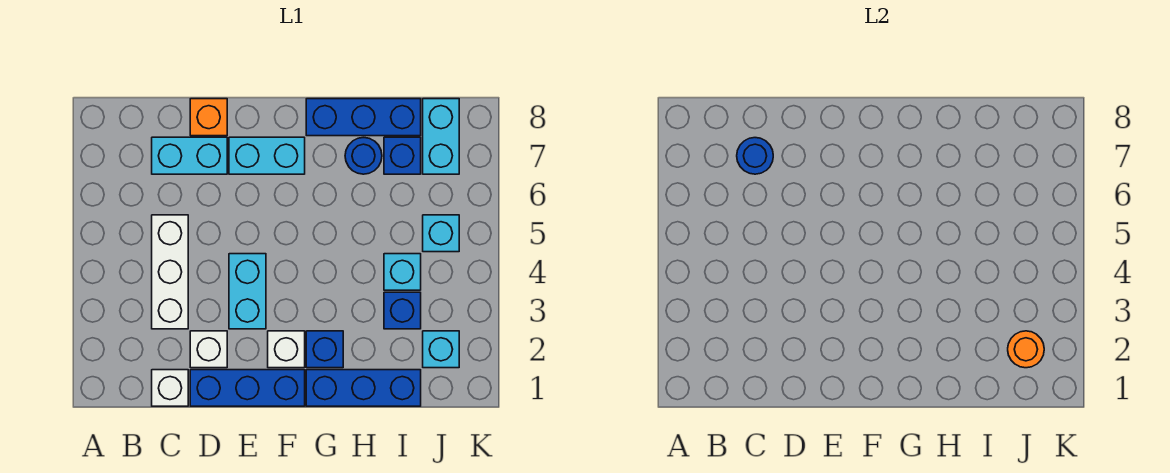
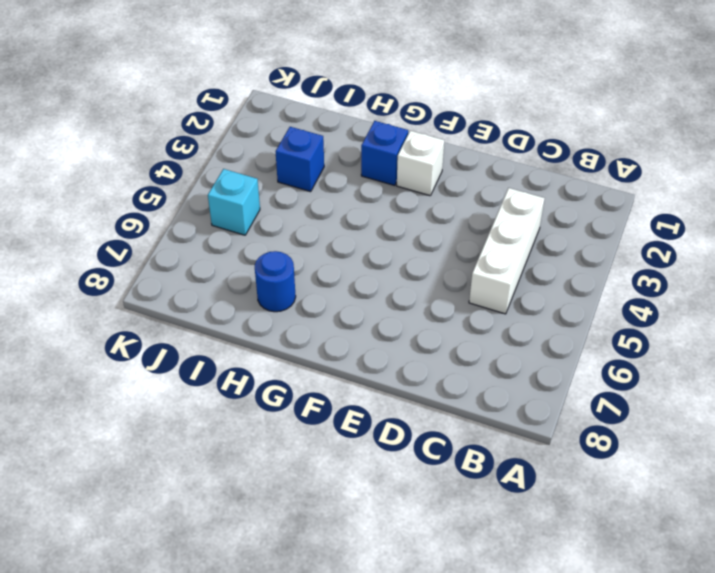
none -> white brick C1 level 1
none -> cyan brick C7:D7 level 1
none -> blue brick D1:F1 level 1

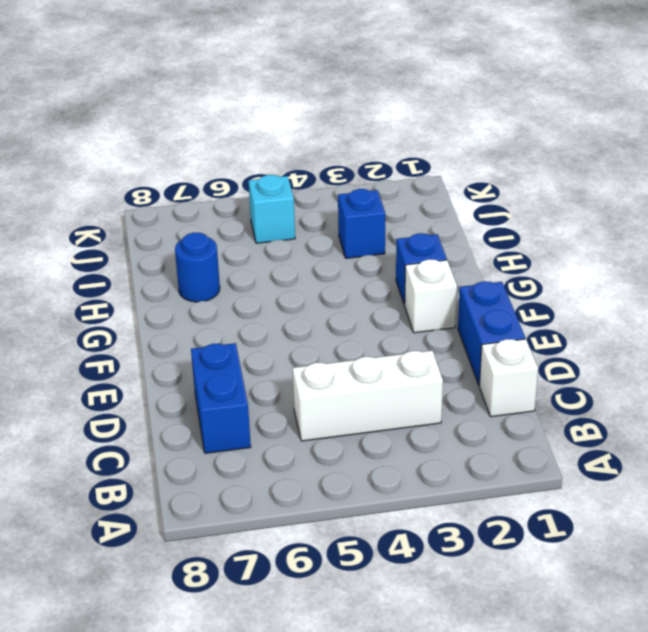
blue brick C7:D7 level 1 -> cyan brick C7:D7 level 1
blue brick D1:E1 level 1 -> blue brick D1:F1 level 1
none -> white brick D2 level 1
none -> orange brick D8 level 1
none -> cyan brick E3:E4 level 1

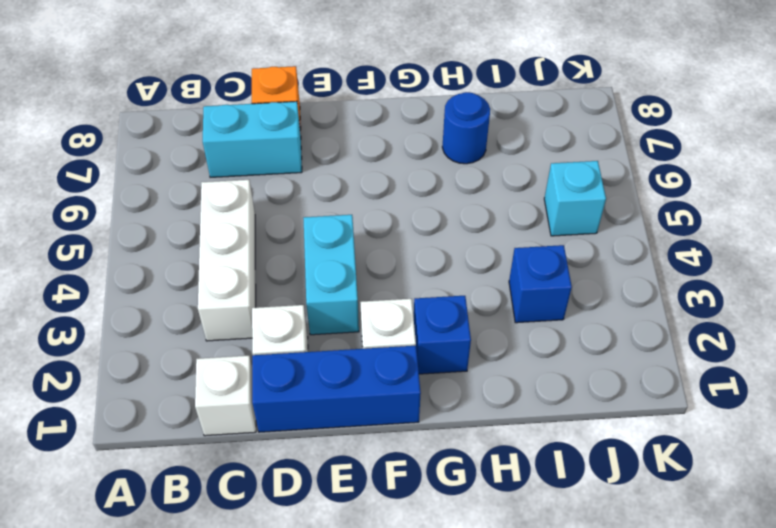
none -> cyan brick E7:F7 level 1
none -> blue brick G1:I1 level 1
none -> blue brick G8:I8 level 1

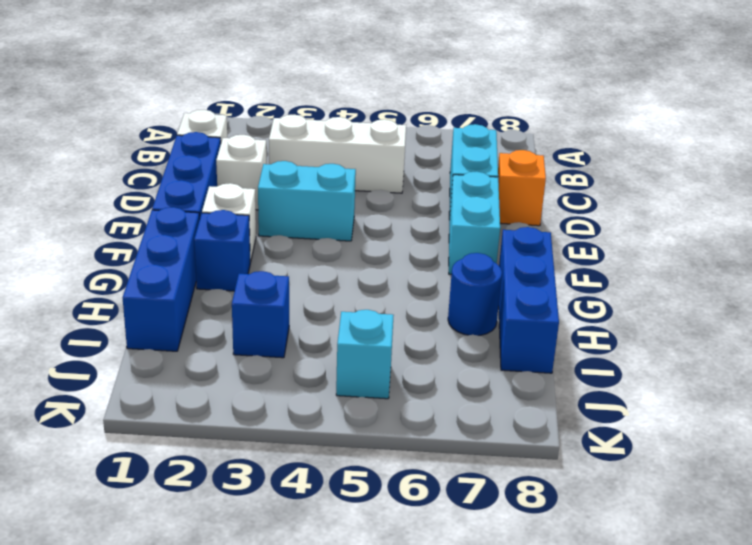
none -> cyan brick I4 level 1
none -> blue brick I7 level 1
none -> cyan brick J2 level 1

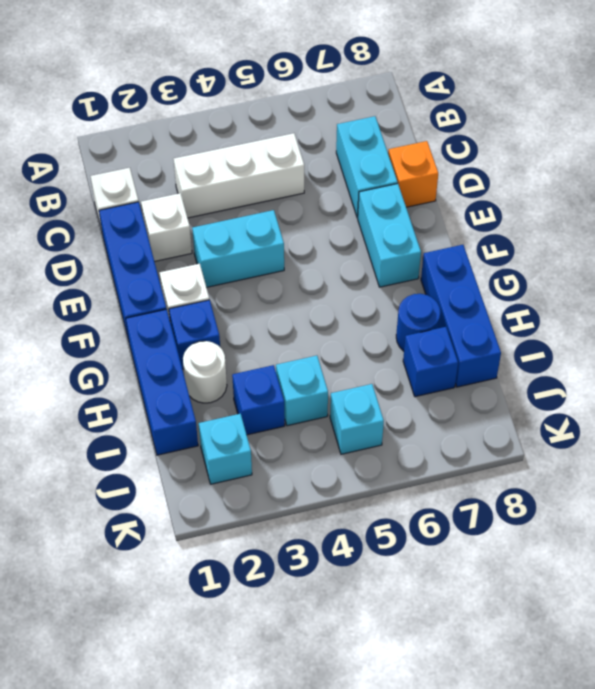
white round brick H2 level 1 -> none
none -> cyan brick J7:J8 level 1
none -> blue round brick C7 level 2
none -> orange round brick J2 level 2

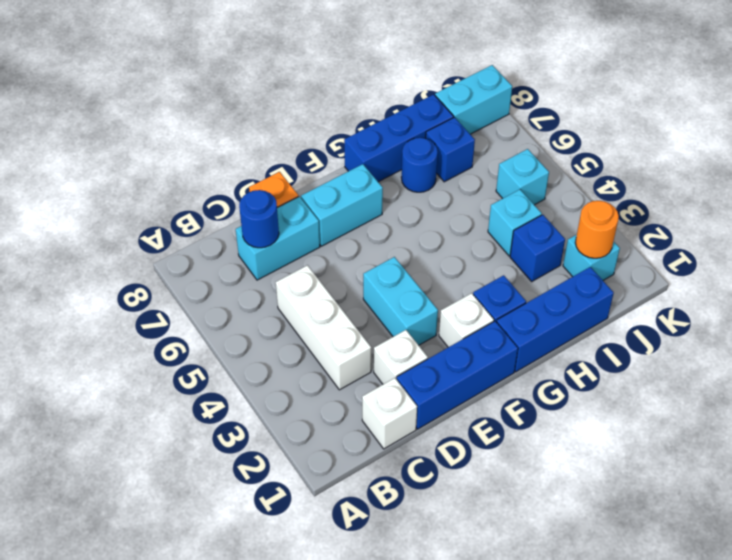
cyan brick J8:K8 level 1 -> cyan brick J7:J8 level 1

